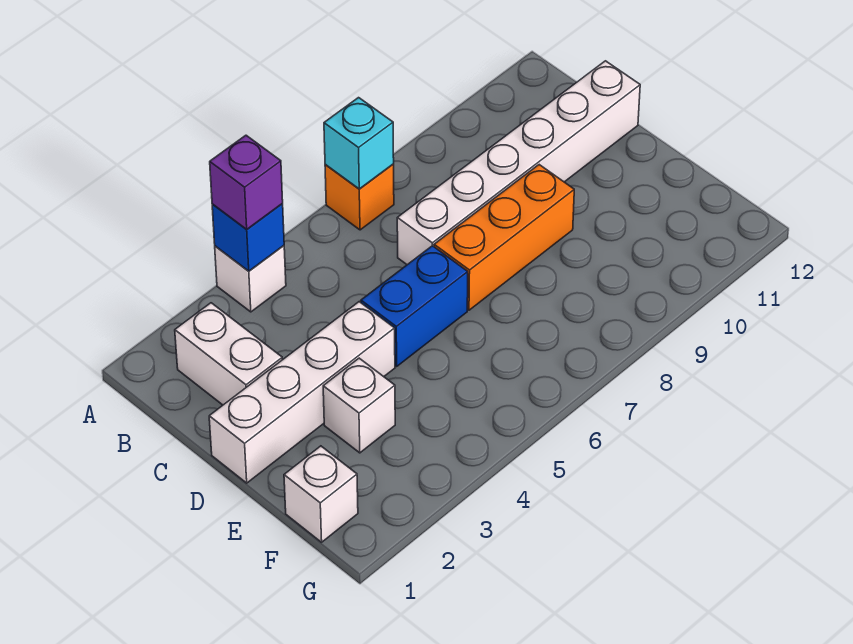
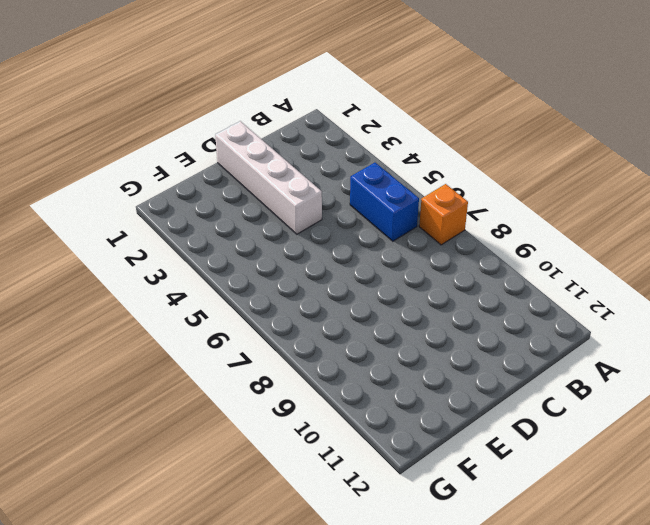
blue brick B5:B6 level 1 -> blue brick D5:D6 level 1
none -> white brick A4 level 1
none -> white brick B2:C2 level 1
none -> white brick C7:C12 level 1

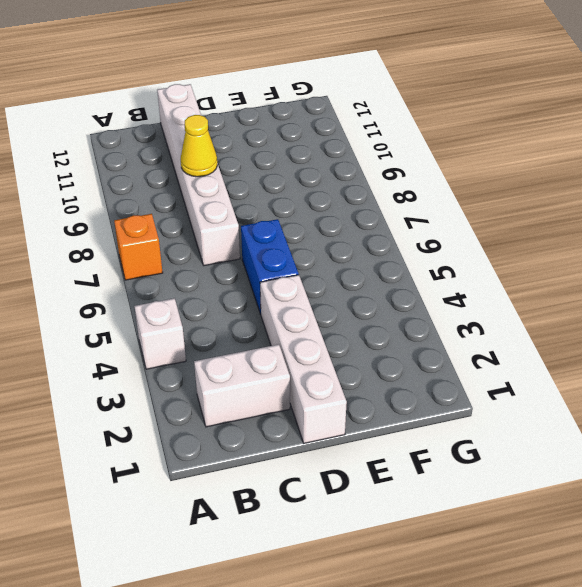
yellow cone C9 level 2 -> none
none -> orange brick D7:D9 level 1
none -> white brick E3 level 1
none -> white brick F1 level 1

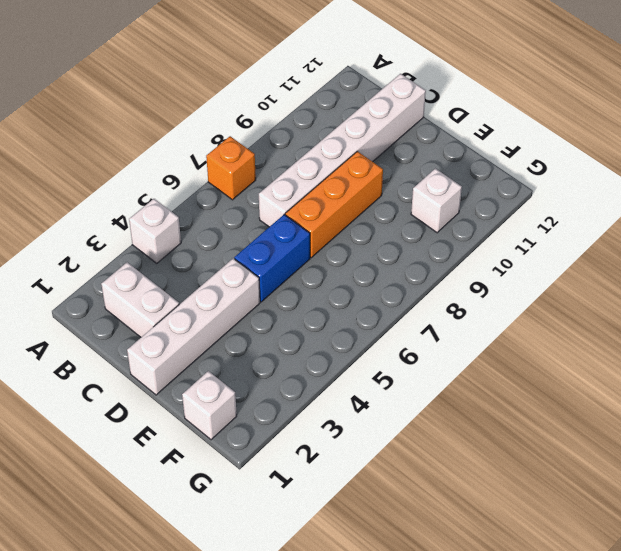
white brick F10 level 1 -> white brick E3 level 1
none -> blue brick A4 level 2
none -> cyan brick A7 level 2
none -> purple brick A4 level 3

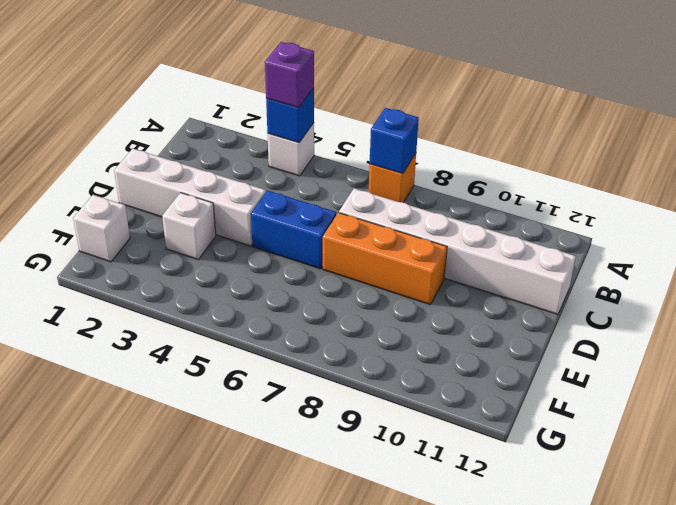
blue brick A7 level 2 -> cyan brick A7 level 2
none -> white brick B2:C2 level 1

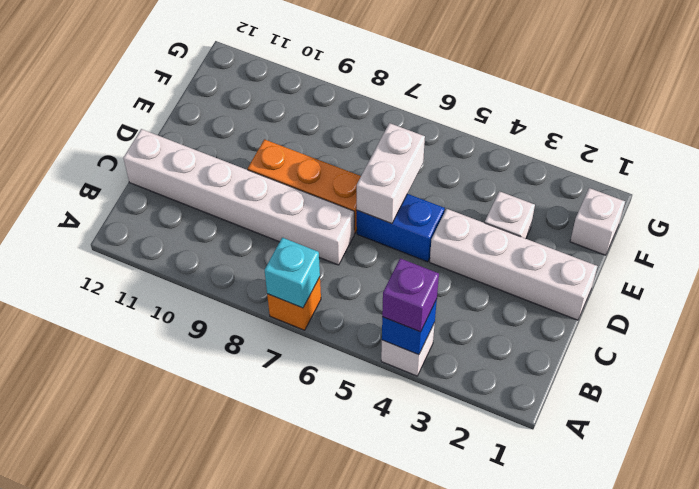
white brick D6:E6 level 2 -> white brick B2:C2 level 1

